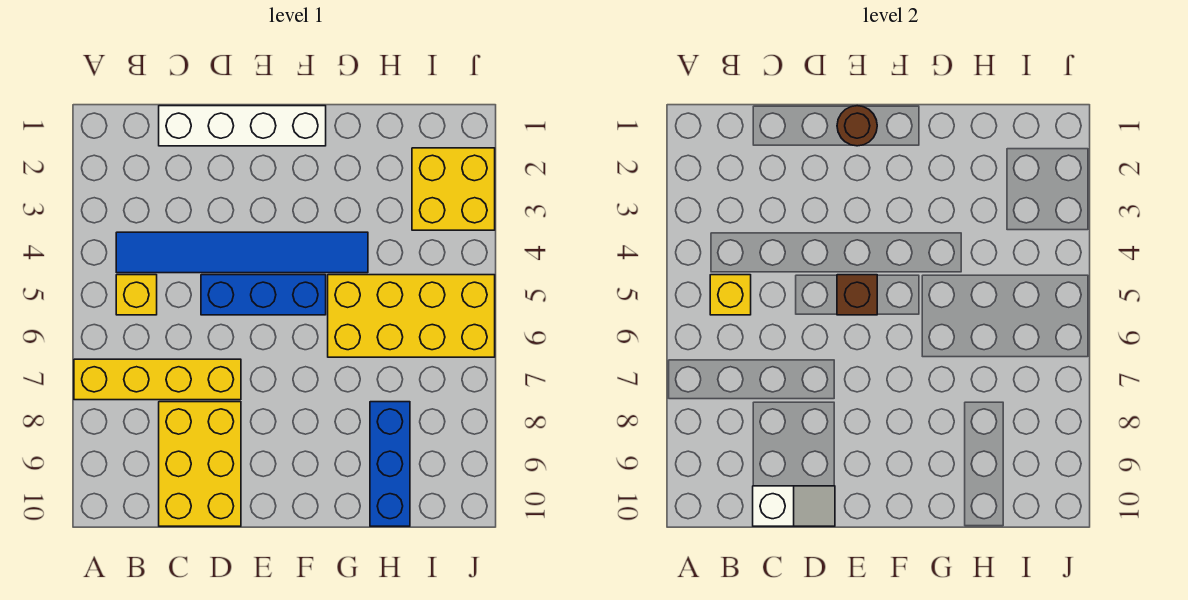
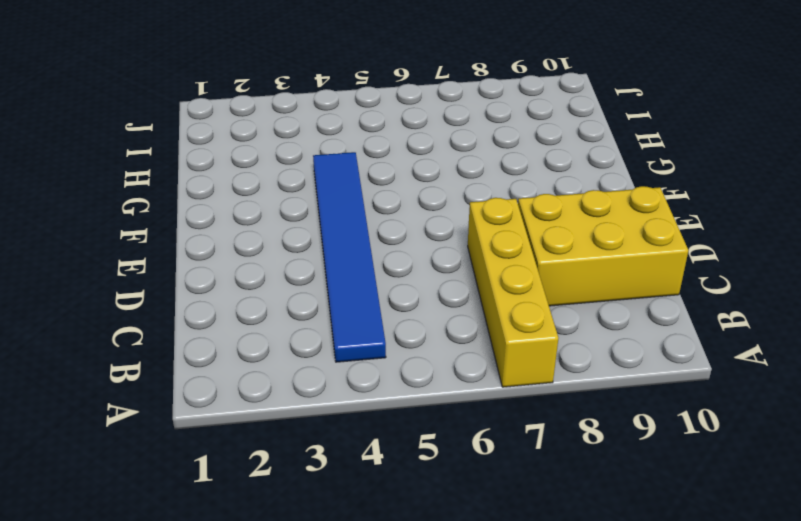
none -> yellow brick B5 level 1
none -> white brick C1:F1 level 1
none -> blue brick D5:F5 level 1

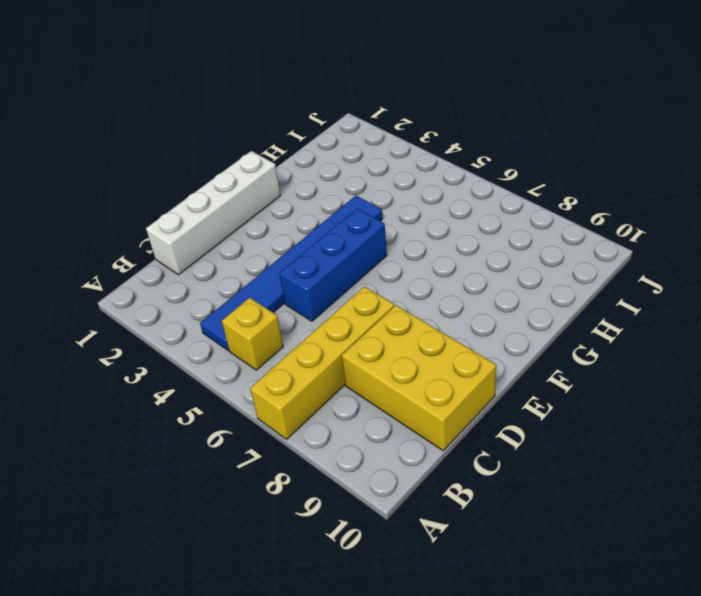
none -> yellow brick G5:J6 level 1
none -> blue brick H8:H10 level 1
none -> yellow brick I2:J3 level 1

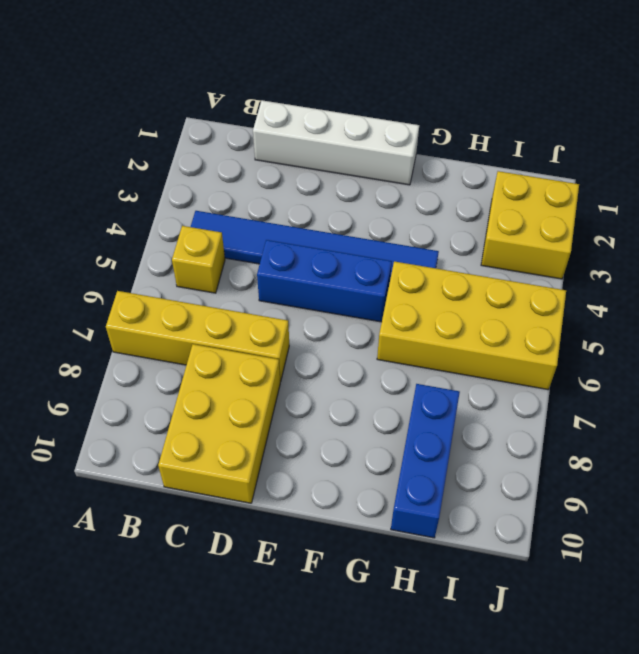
none -> yellow brick B5 level 2
none -> white slope C10:D10 level 2 top C
none -> brown round brick E1 level 2

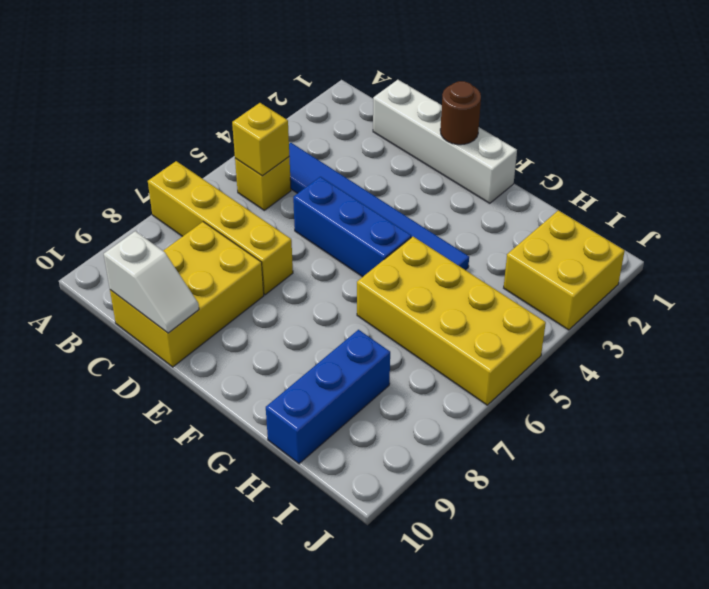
none -> brown brick E5 level 2

